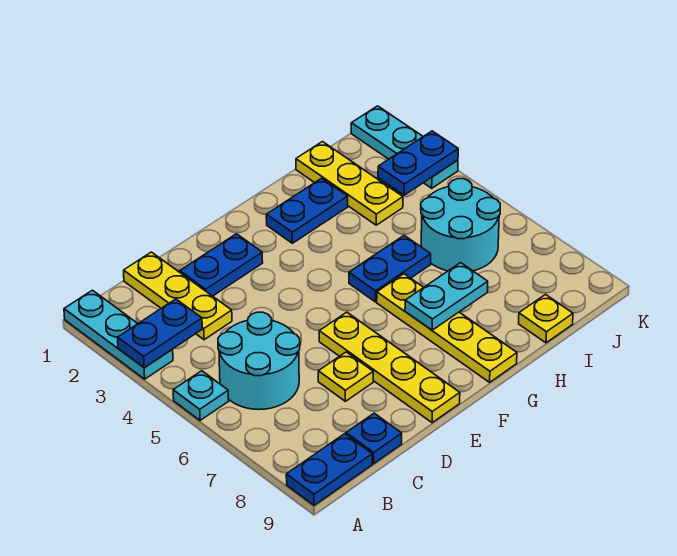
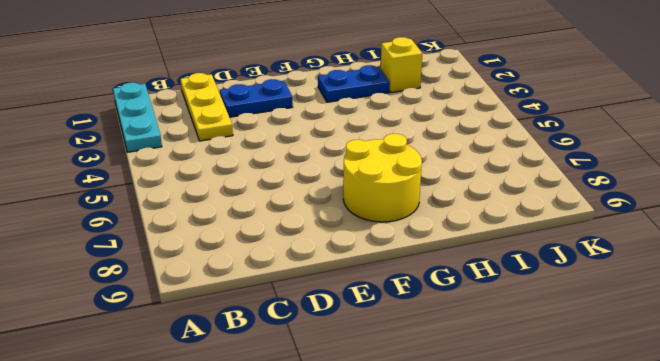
yellow round brick F7:G8 level 1 -> yellow plate G6:G9 level 1
yellow brick I2 level 1 -> yellow plate I1:I3 level 1
none -> cyan plate A5 level 1
none -> blue plate A9:B9 level 1
none -> cyan round brick B5:C6 level 1

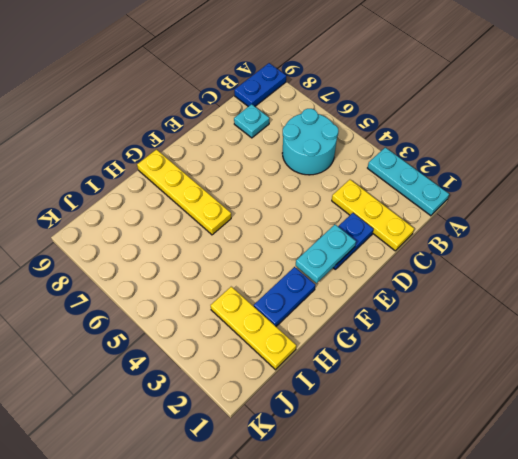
cyan plate C8 level 1 -> cyan plate A5 level 1
cyan plate E2:F2 level 2 -> cyan plate G7:H7 level 2
none -> blue plate C9 level 1
none -> yellow plate D7 level 1
none -> yellow plate E6:E9 level 1

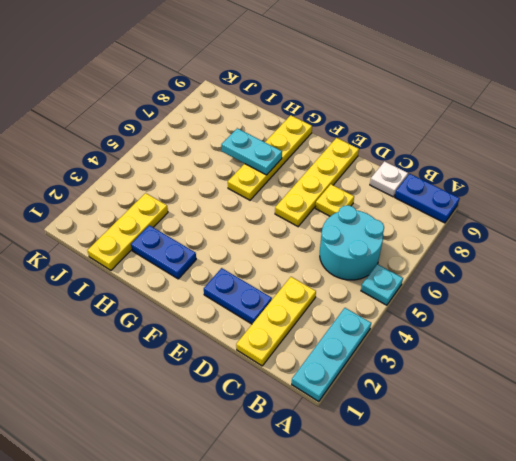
white plate C9 level 1 -> blue plate C9 level 1
none -> blue plate G5:H5 level 1
none -> cyan round brick I5:J6 level 1
none -> yellow plate I9 level 1

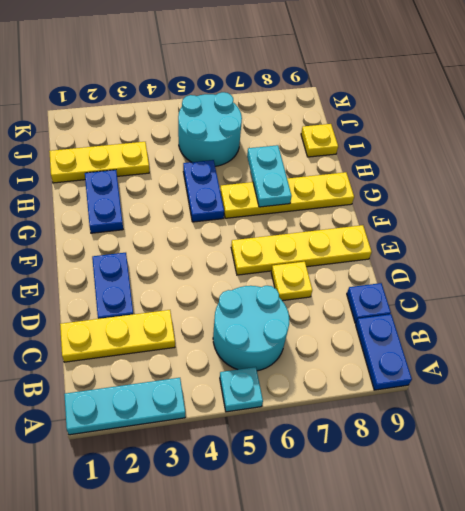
none -> cyan plate K1:K3 level 1
none -> blue plate A3:B3 level 2
none -> blue plate J3:K3 level 2

